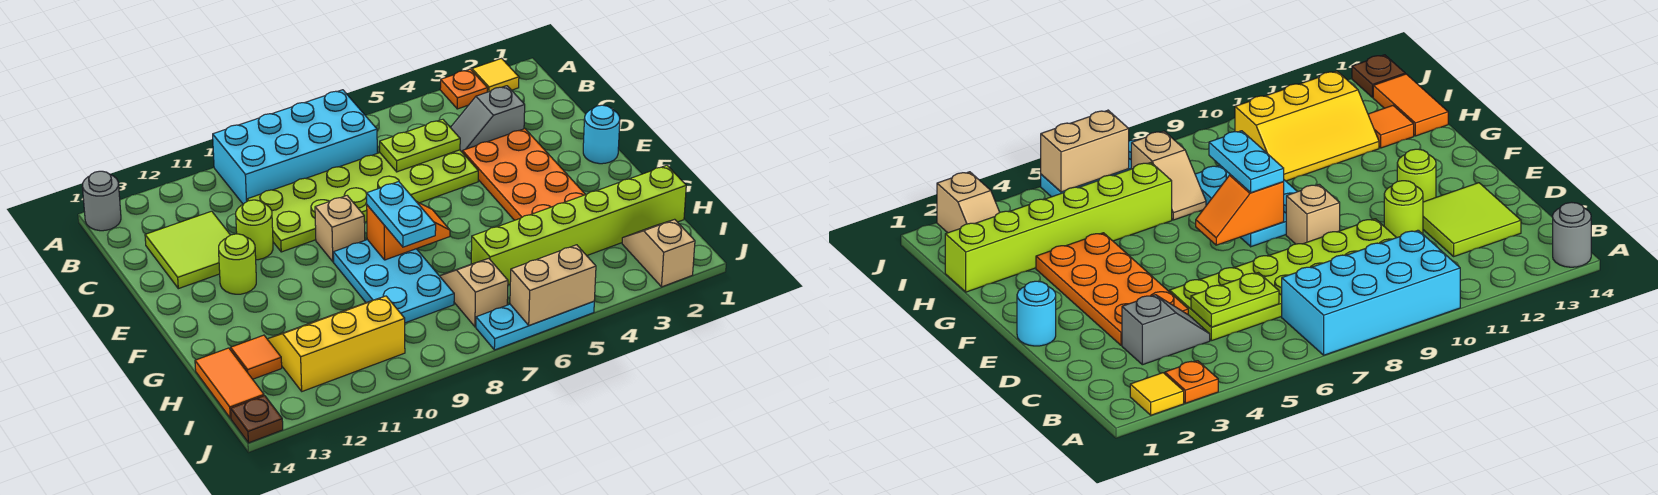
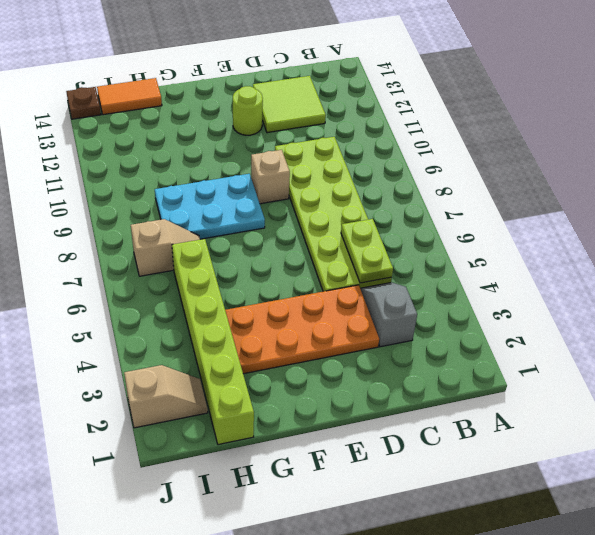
none -> yellow tile A2 level 1
none -> orange plate A3 level 1
none -> cyan brick A7:B10 level 1

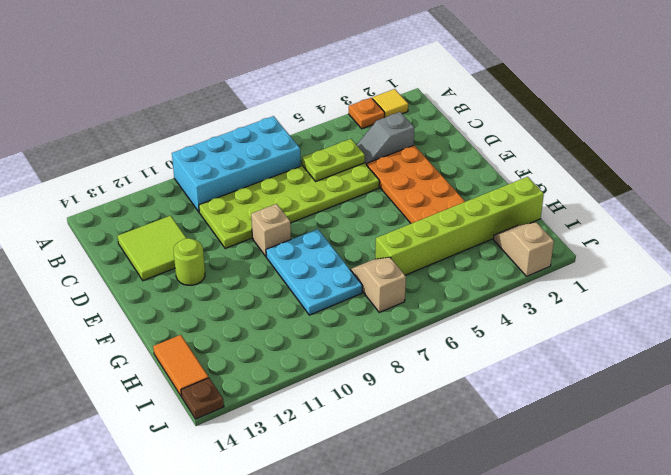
none -> grey round brick A14 level 1
none -> lime round brick D11 level 1
none -> cyan round brick E1 level 1

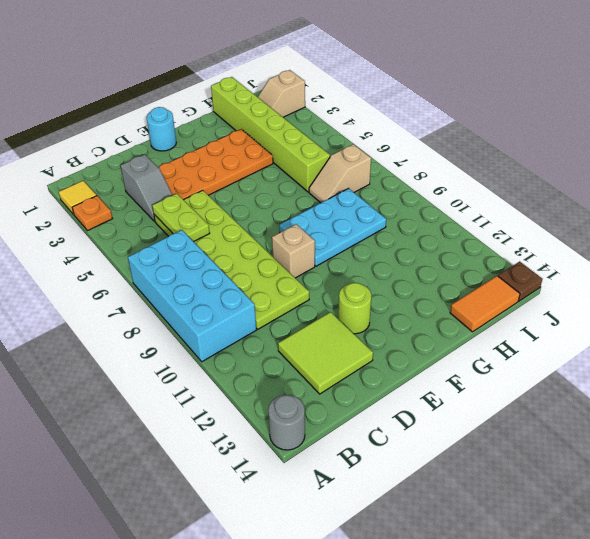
none -> lime round brick D11 level 1
none -> yellow slope H10:I12 level 1 top I
none -> orange tile H13 level 1

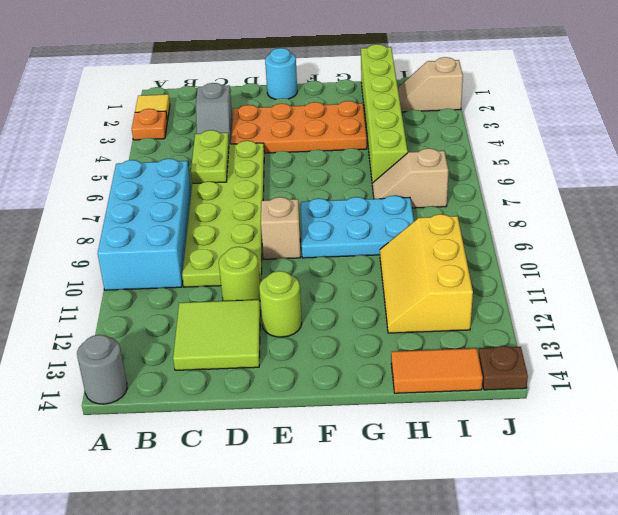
none -> orange tile H13 level 1
none -> cyan plate J5:J7 level 1
none -> orange slope F7:F8 level 2 top 8

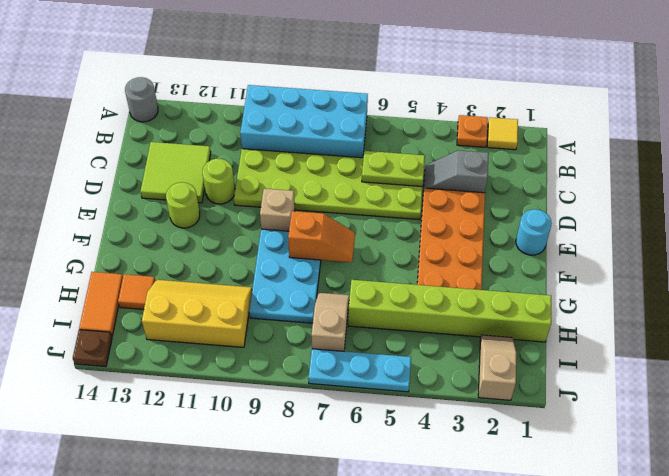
none -> tan brick J5:J6 level 2
none -> cyan plate F8:G8 level 3

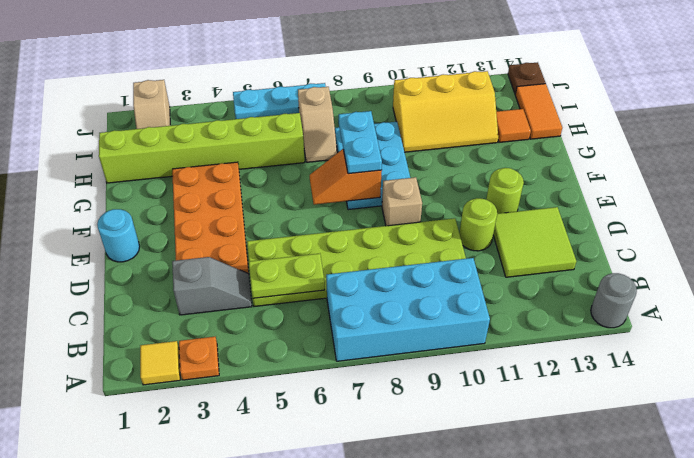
none -> tan brick J5:J6 level 2

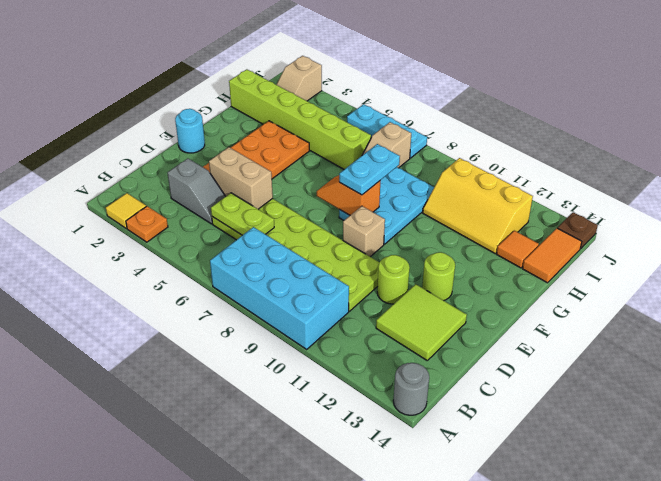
tan brick D4:D5 level 2 -> tan brick J5:J6 level 2

